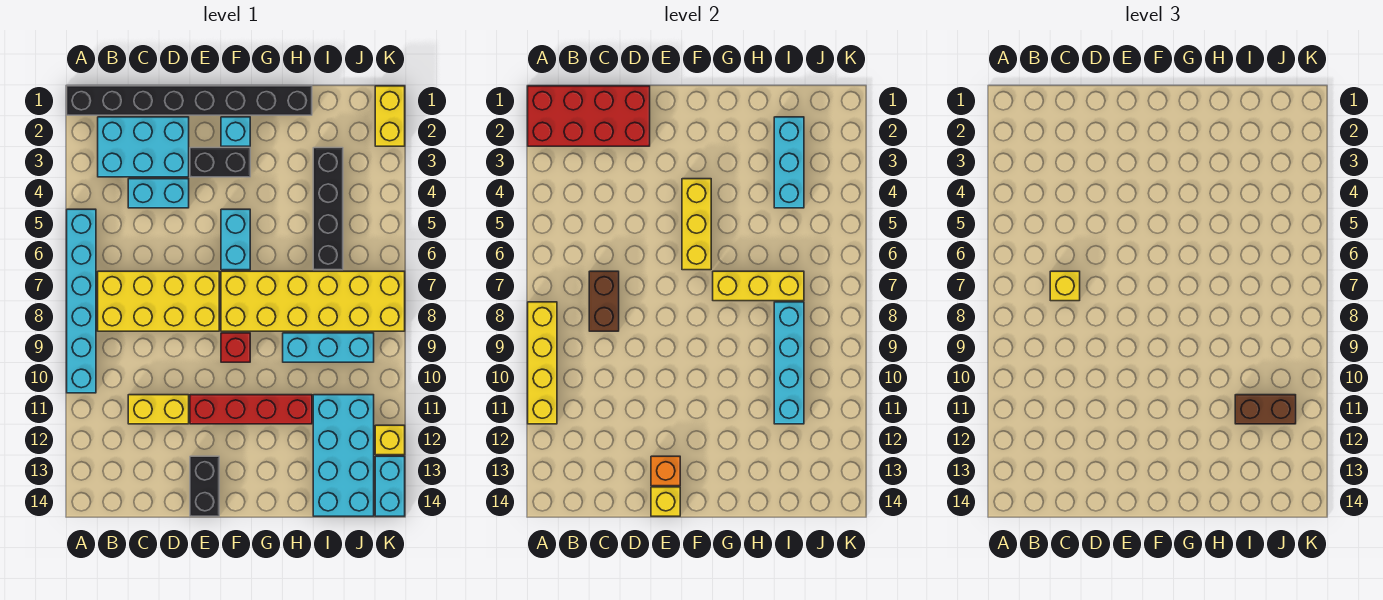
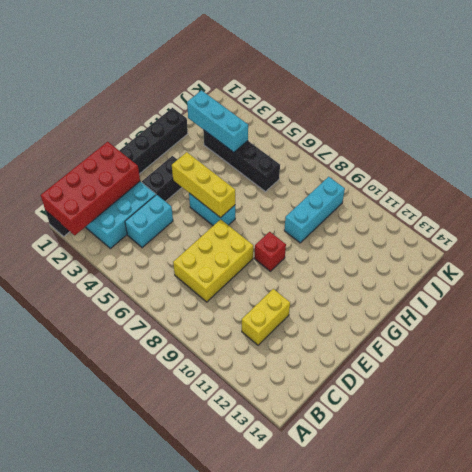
yellow brick C7:E8 level 1 -> yellow brick B7:E8 level 1
none -> cyan brick A5:A10 level 1
none -> red brick E11:H11 level 1
none -> black brick E13:E14 level 1
none -> cyan brick F2 level 1

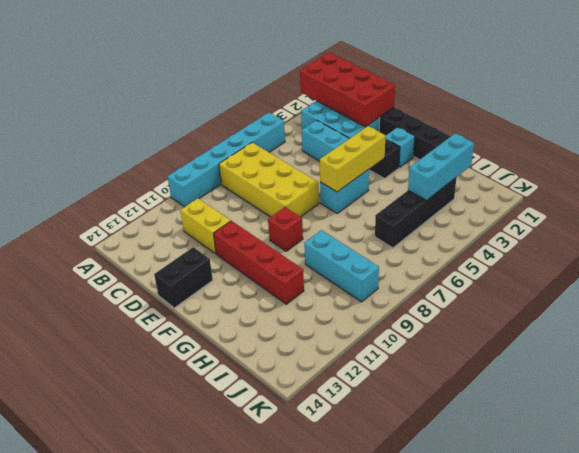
none -> yellow brick F7:K8 level 1
none -> cyan brick I11:J14 level 1
none -> yellow brick K1:K2 level 1
none -> yellow brick K12 level 1

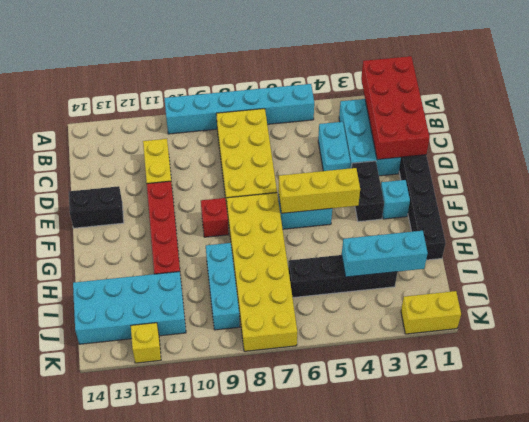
none -> cyan brick K13:K14 level 1
none -> yellow brick A8:A11 level 2
none -> brown brick C7:C8 level 2
none -> orange brick E13 level 2

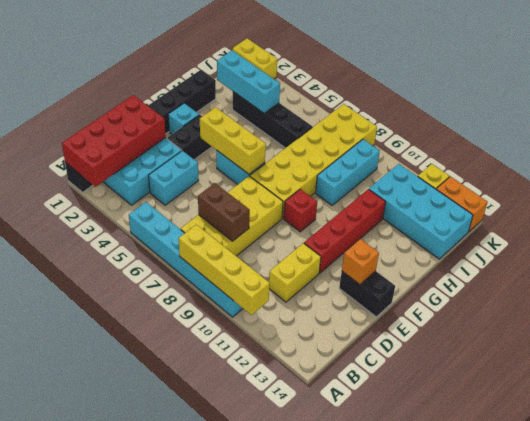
orange brick K13:K14 level 1 -> cyan brick K13:K14 level 1
none -> yellow brick E14 level 2
none -> yellow brick G7:I7 level 2
none -> cyan brick I8:I11 level 2
none -> yellow brick C7 level 3

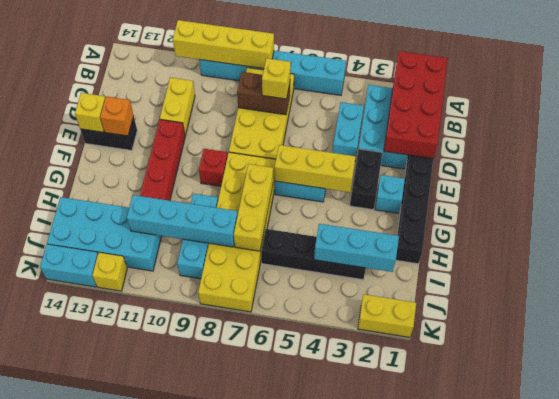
none -> brown brick I11:J11 level 3

